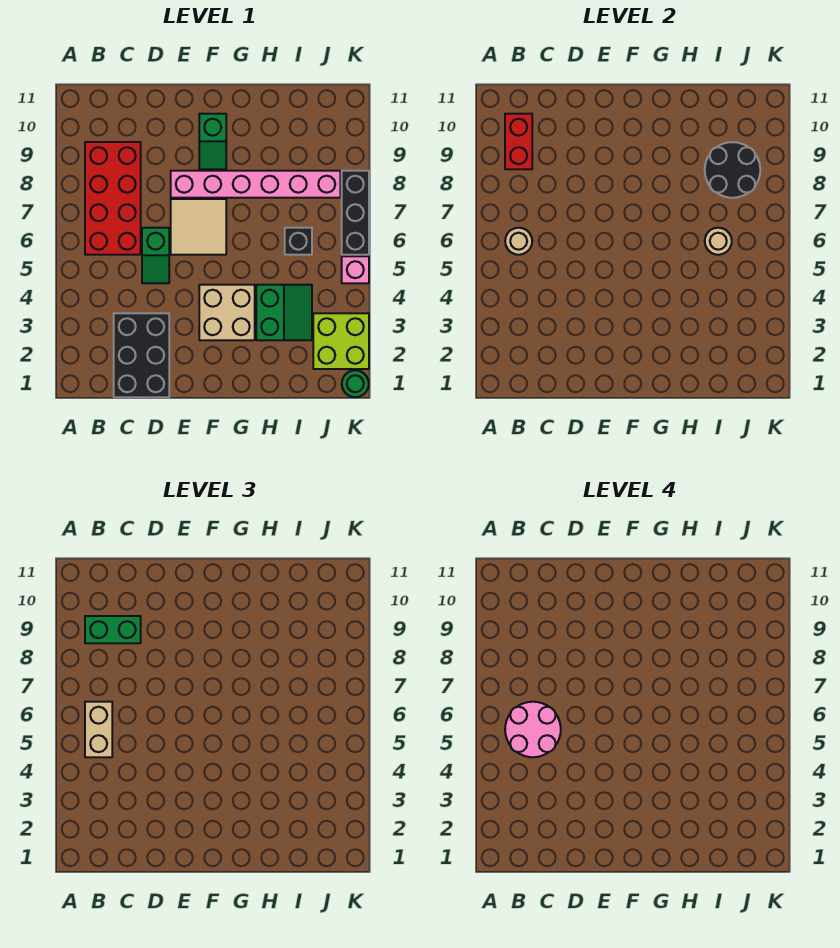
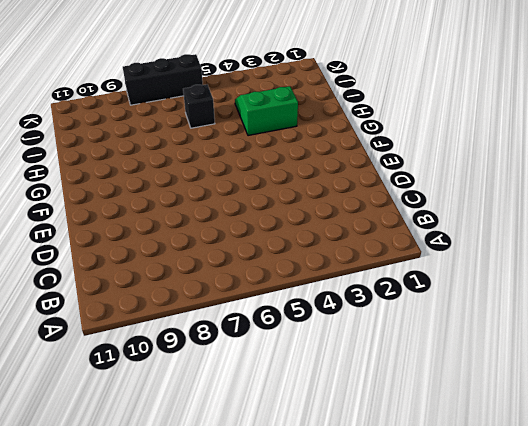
none -> red brick B6:C9 level 1
none -> black brick C1:D3 level 1
none -> green slope D5:D6 level 1 top 6

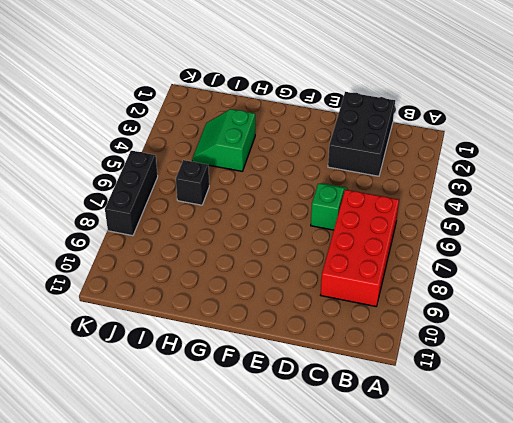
none -> tan tile E6:F7 level 1
none -> pink brick E8:J8 level 1
none -> tan brick F3:G4 level 1

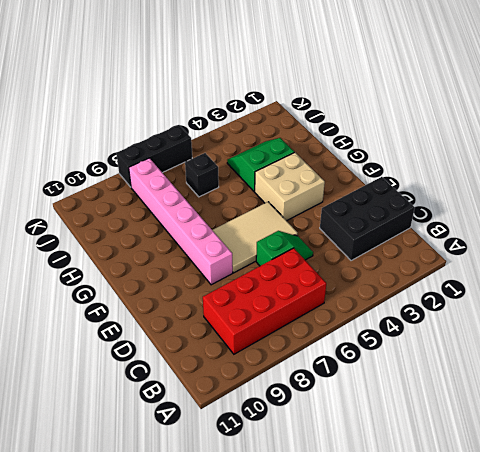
tan tile E5:F7 level 1 -> tan tile E6:F7 level 1
none -> green slope F9:F10 level 1 top 10
none -> lime brick J2:K3 level 1
none -> green round brick K1 level 1

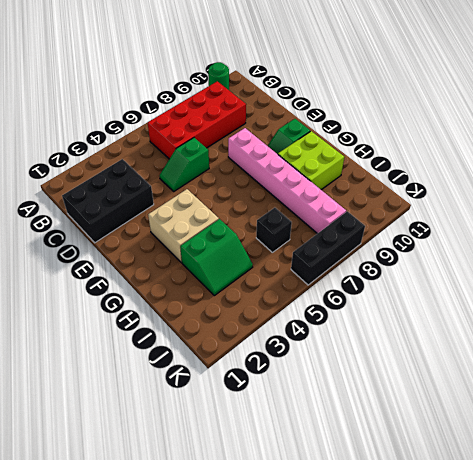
green round brick A10 level 1 -> green round brick K1 level 1
lime brick G9:H10 level 1 -> lime brick J2:K3 level 1
none -> tan tile E6:F7 level 1
none -> pink brick K5 level 1
none -> tan round brick B6 level 2

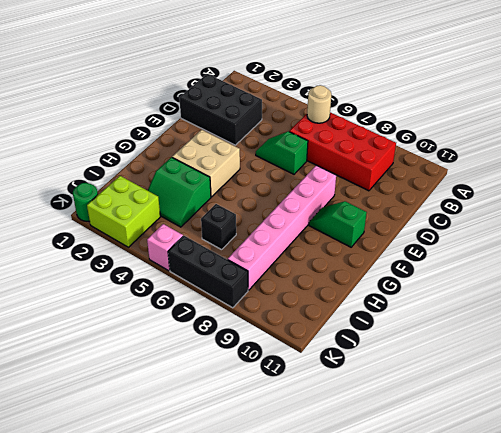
none -> tan tile E6:F7 level 1
none -> red brick B9:B10 level 2
none -> tan round brick I6 level 2

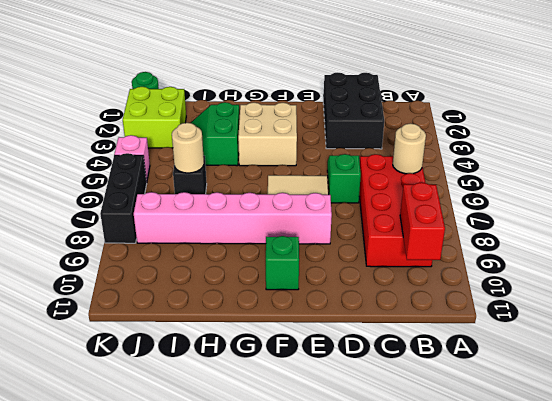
none -> black round brick I8:J9 level 2
none -> tan brick B5:B6 level 3
none -> green brick B9:C9 level 3

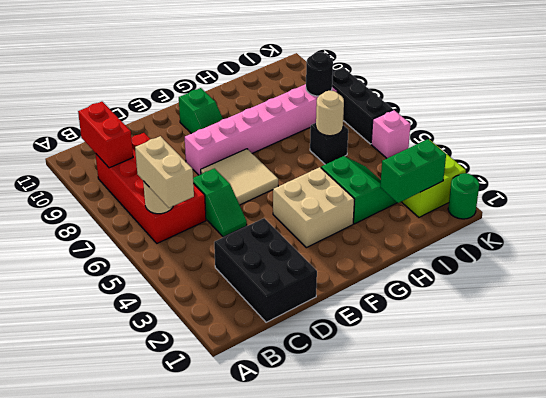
green brick I2:J2 level 2 -> green brick B9:C9 level 3
black round brick J8 level 2 -> black round brick I8:J9 level 2
none -> pink round brick B5:C6 level 4

